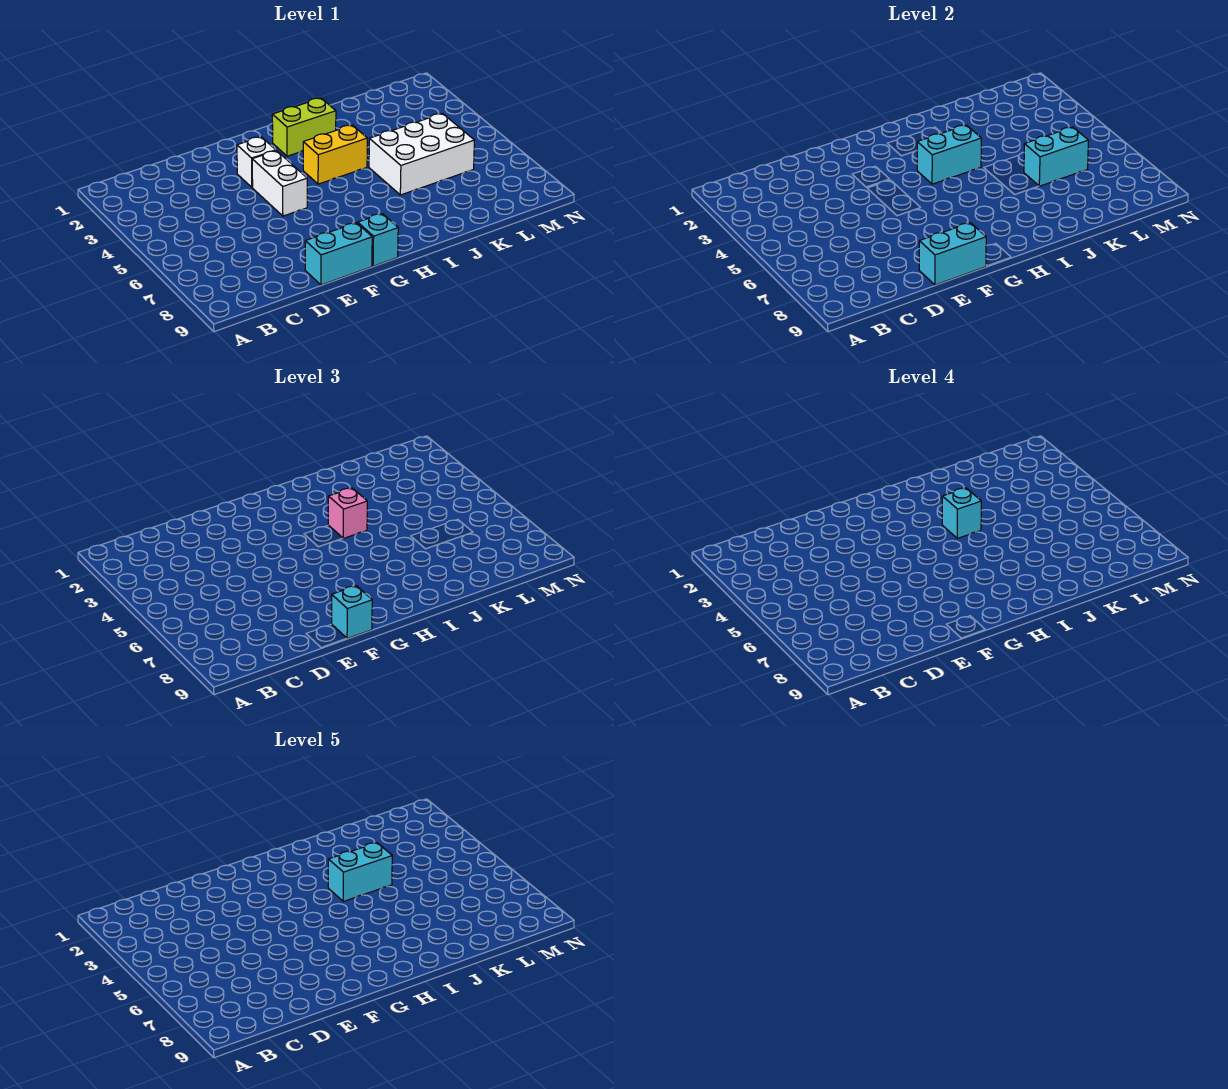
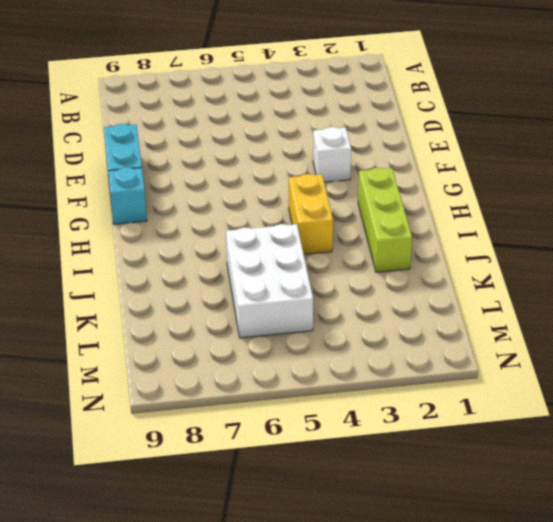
lime brick H2:J2 level 1 -> lime brick H2:I2 level 1
none -> white brick F4:F5 level 1
none -> cyan brick E9:F9 level 2
none -> cyan brick H4:I4 level 2

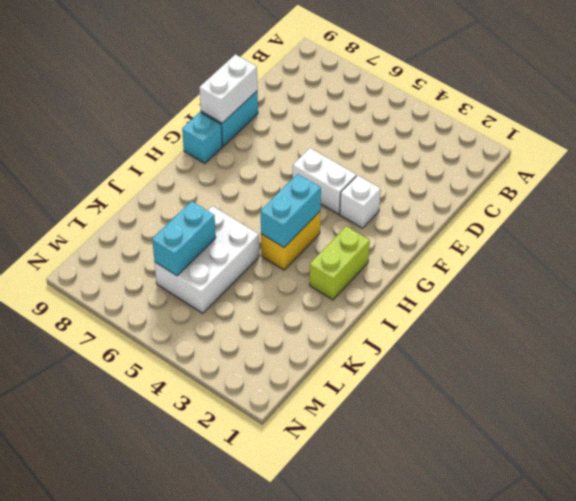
white brick E9:F9 level 2 -> cyan brick E9:F9 level 2
none -> cyan brick F9 level 3
none -> pink brick I4 level 3
none -> cyan brick I4 level 4

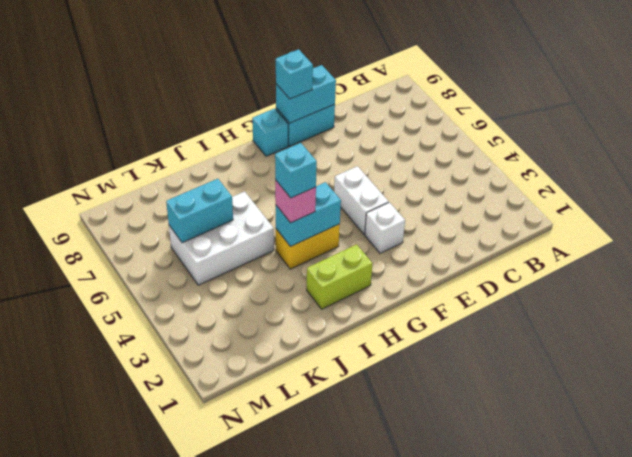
none -> cyan brick I4:J4 level 5

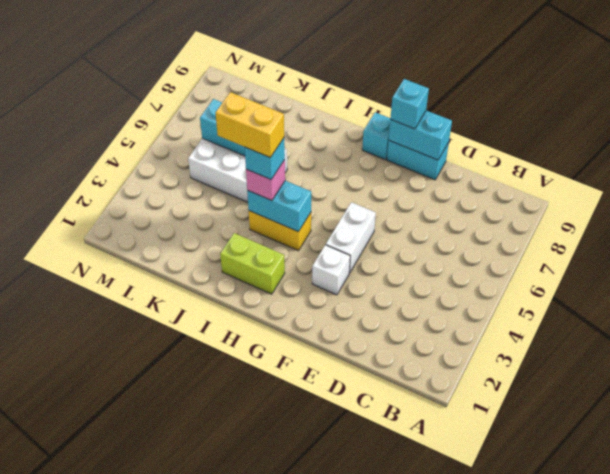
yellow brick I4:J4 level 5 -> cyan brick I4:J4 level 5

